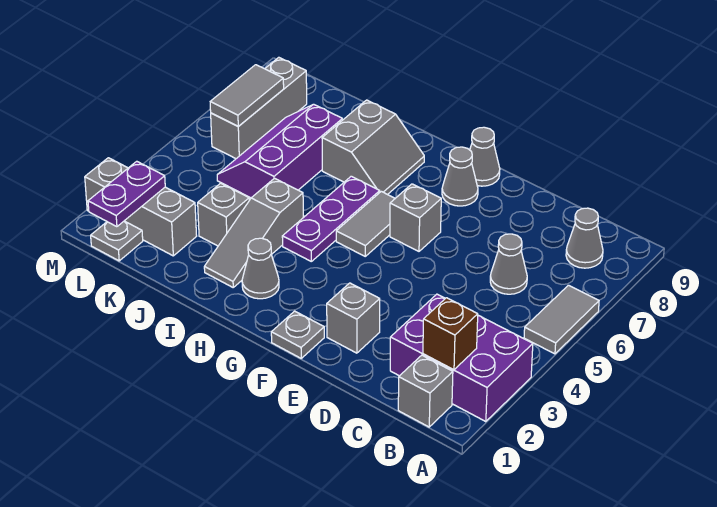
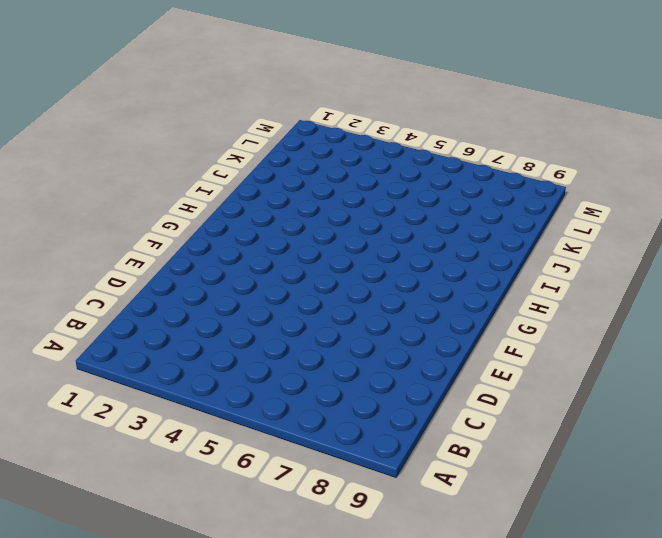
none -> purple brick A2:C3 level 1
none -> grey tile A5:A6 level 1
none -> grey brick B1 level 1

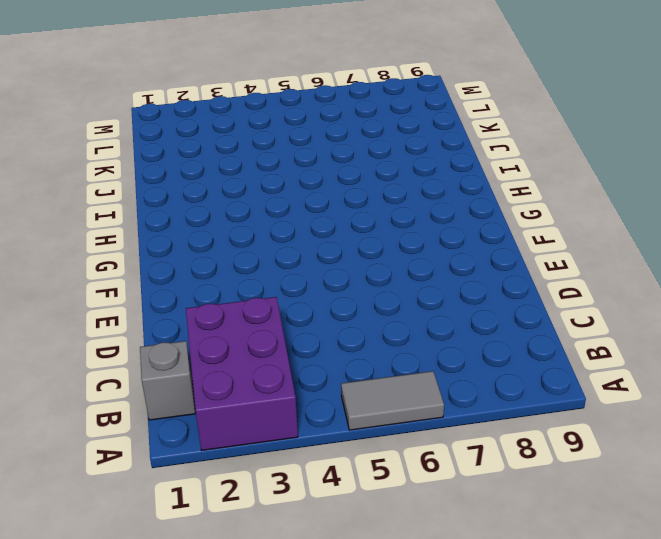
none -> grey cone B8 level 1
none -> grey cone C6 level 1
none -> grey brick E2 level 1

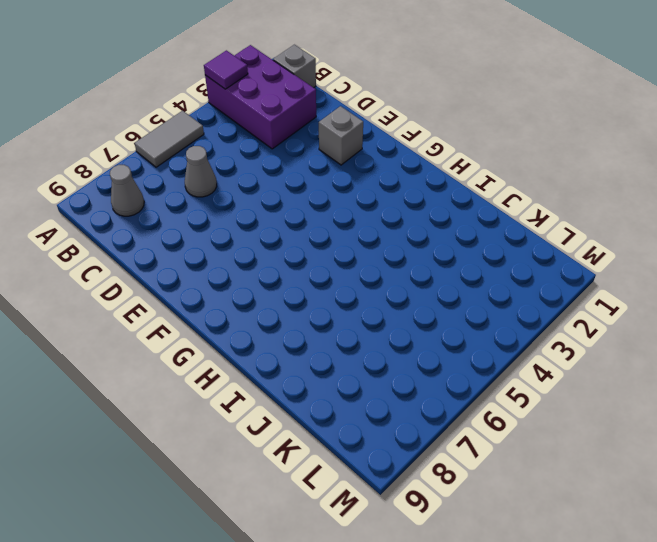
purple tile A3 level 2 -> none
none -> grey plate F1 level 1
none -> grey brick F6 level 1
none -> grey cone F8 level 1

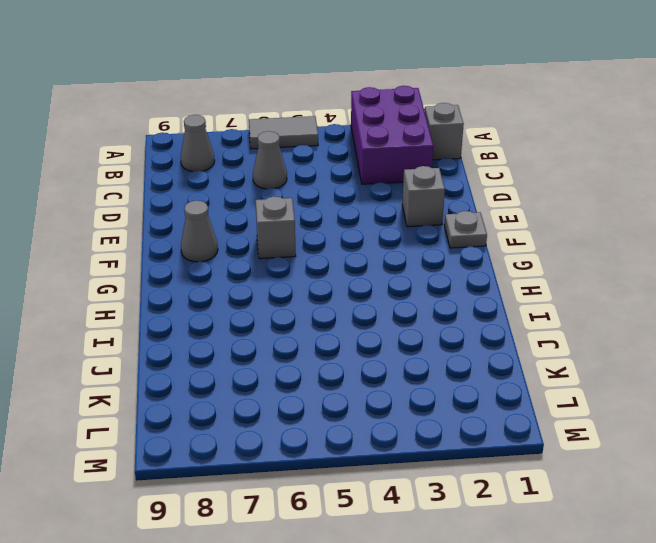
none -> grey cone F9 level 1
none -> grey tile G5:G6 level 1
none -> grey cone H2 level 1

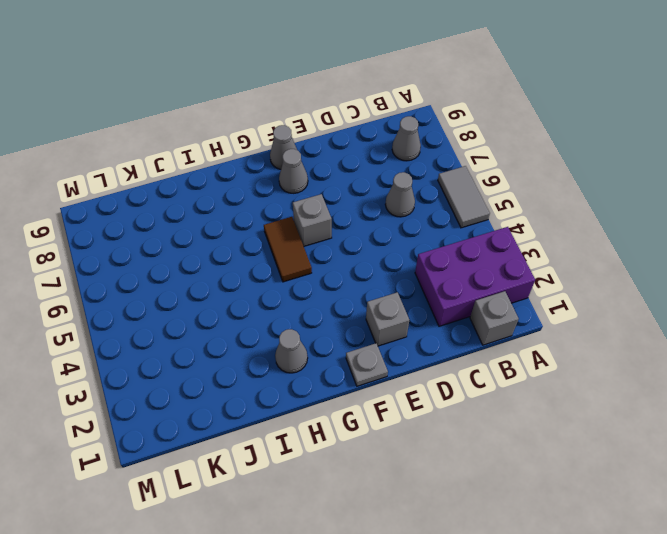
brown tile G5:G6 level 1 -> grey tile G5:G6 level 1
none -> purple plate H4:H6 level 1
none -> grey slope H7:I8 level 1 top I
none -> grey slope I2:I4 level 1 top 4

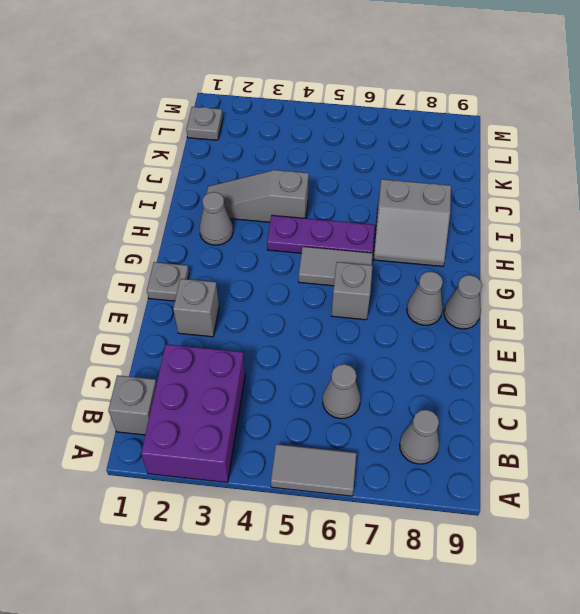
none -> grey brick J3 level 1
none -> purple slope J5:K7 level 1 top J
none -> grey brick K2:M2 level 1

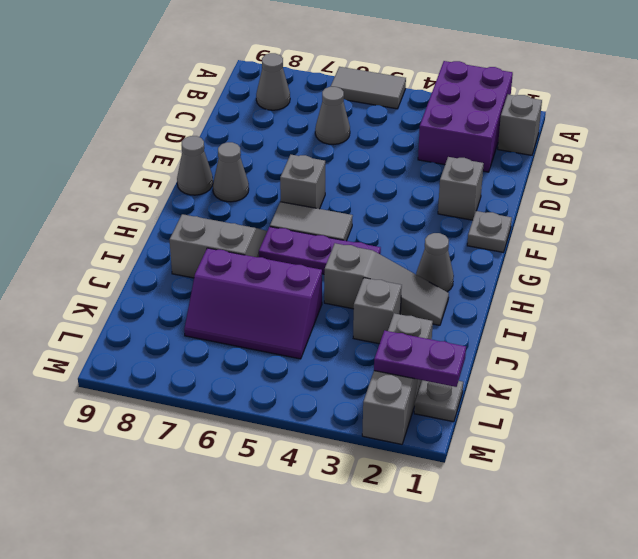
none -> grey brick L6:L8 level 1
none -> brown brick B2 level 2
none -> grey tile L6:L7 level 2

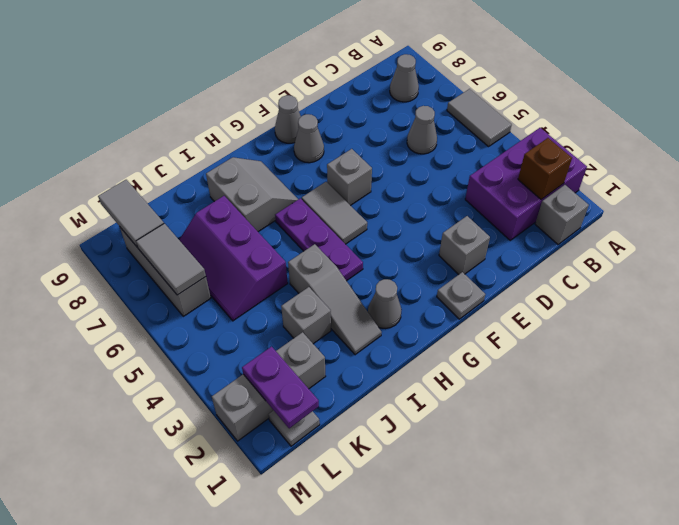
grey tile L8:L9 level 2 -> none

